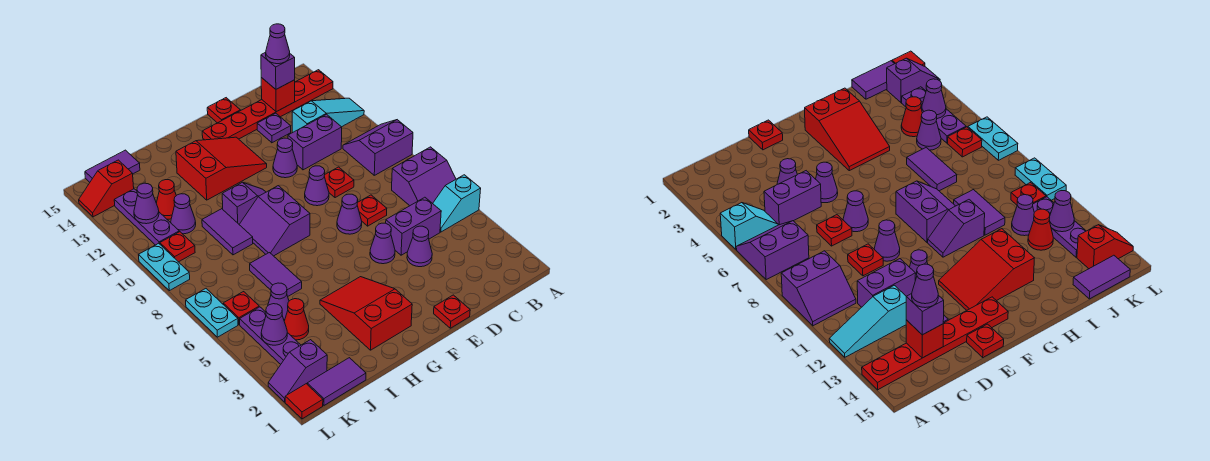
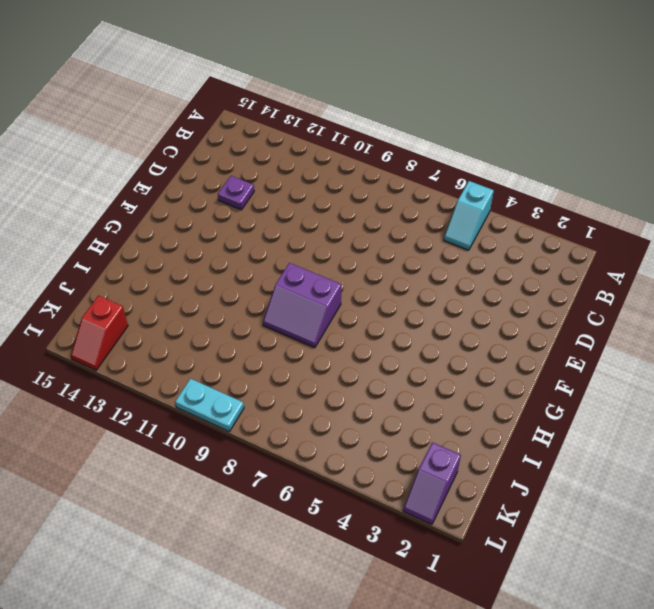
none -> purple slope A6:B7 level 1 top 7
none -> purple slope A9:B10 level 1 top 9
none -> cyan slope A12:C12 level 1 top C
none -> red plate A14:F14 level 1

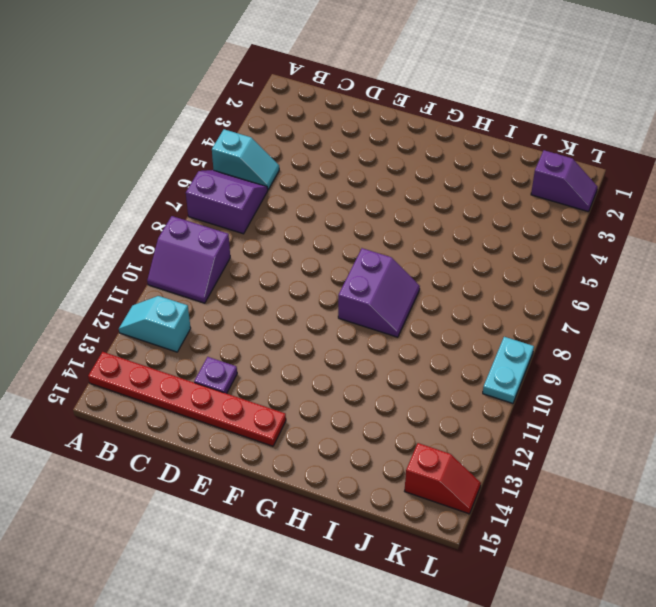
cyan slope A12:B12 level 1 top B -> cyan slope A12:C12 level 1 top C
none -> purple brick C5:D5 level 1
none -> purple brick C11:D11 level 1
none -> purple cone D4 level 1
none -> red plate D7 level 1

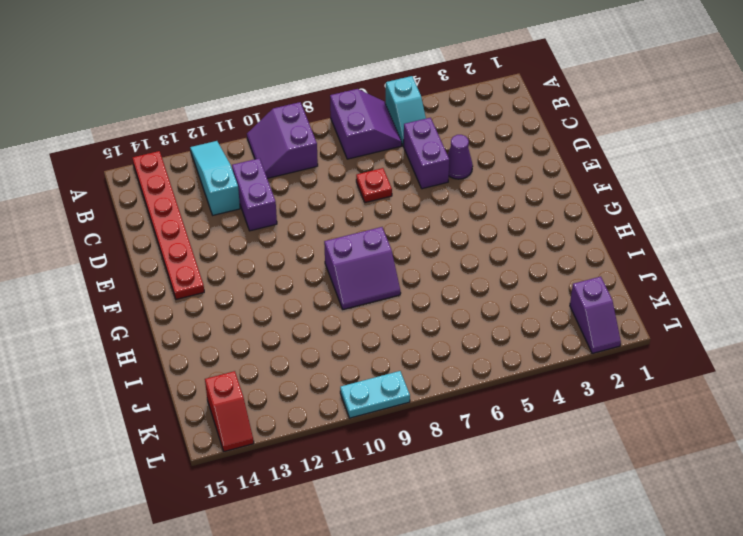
none -> red plate D9 level 1
none -> purple plate D13 level 1
none -> red plate E1 level 1
none -> purple cone E5 level 1

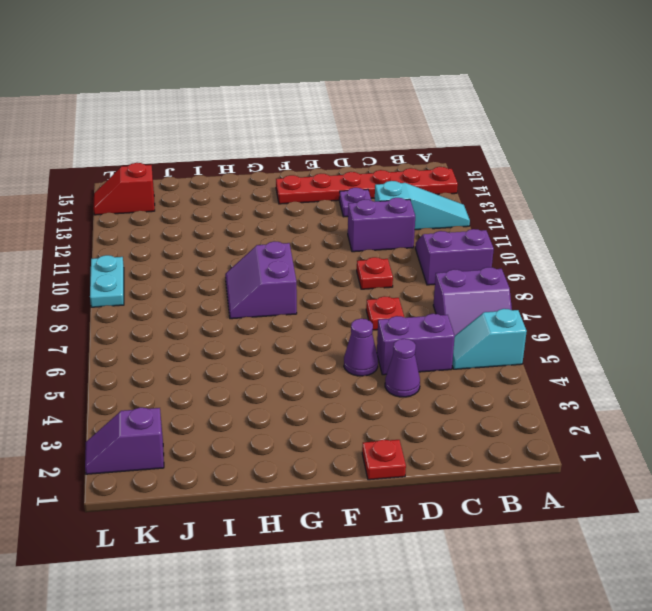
none -> purple cone E7 level 1
none -> purple cone E9 level 1
none -> purple cone E11 level 1
none -> red plate E15 level 1

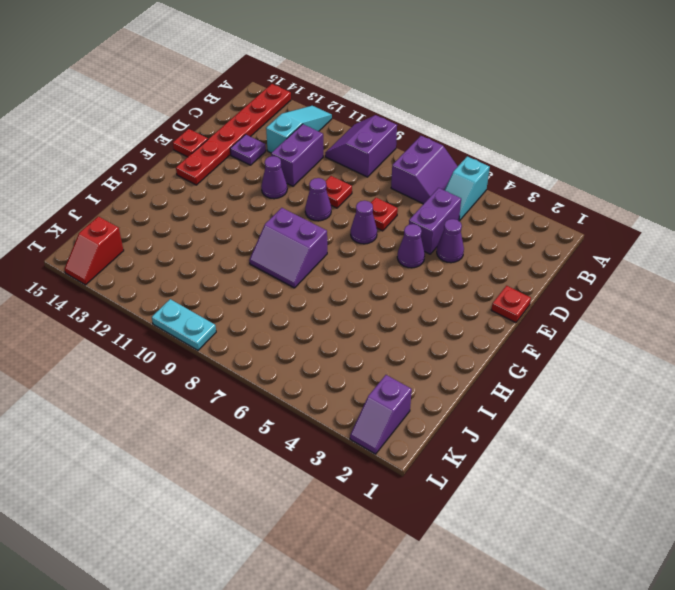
none -> red slope F12:H13 level 1 top H
none -> red slope G2:H4 level 1 top 2
none -> purple slope G10:H10 level 1 top H
none -> purple tile I6:I7 level 1

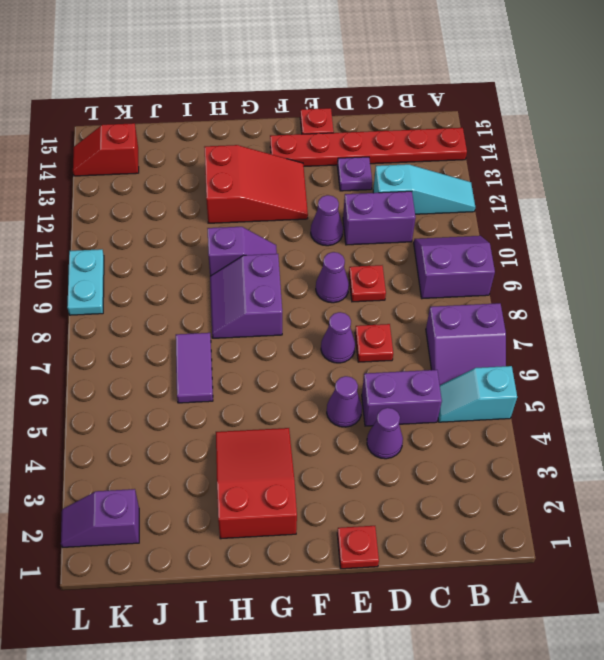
none -> purple tile I9:I10 level 1
none -> purple tile J1:K1 level 1
none -> red cone J4 level 1
none -> purple cone J5 level 1

